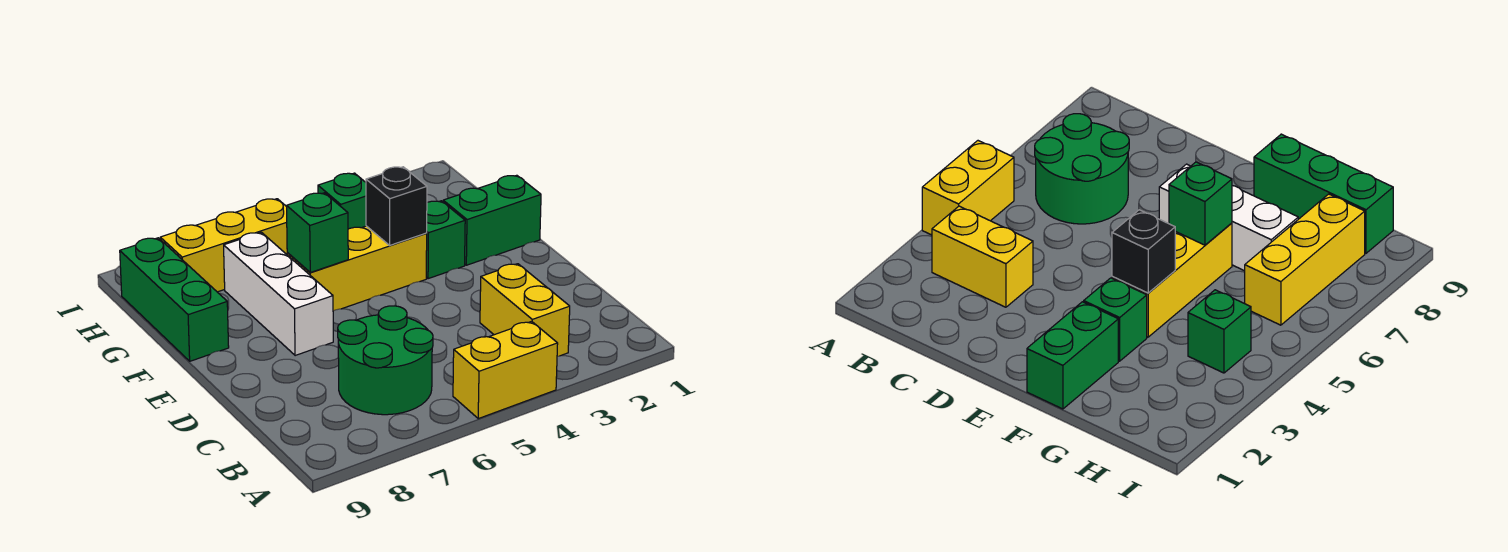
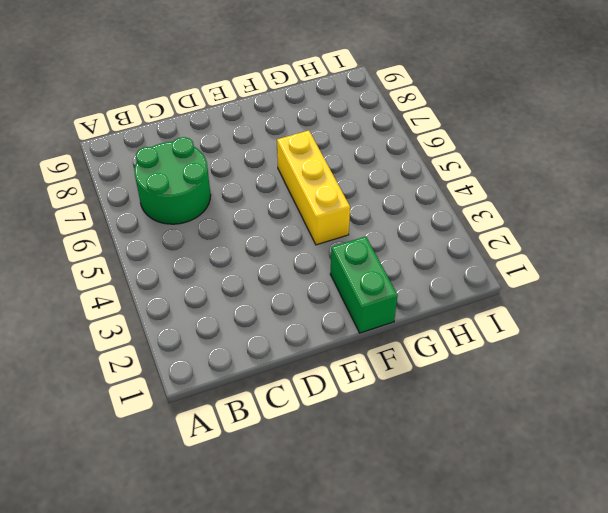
none -> yellow brick A4:A5 level 1
none -> yellow brick B3:C3 level 1
none -> white brick E7:G7 level 1

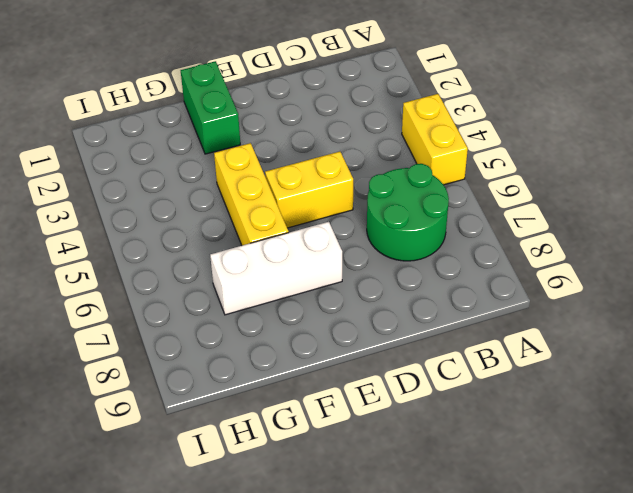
yellow brick D5:E5 level 1 -> yellow brick B3:C3 level 1
none -> green brick F3 level 1
none -> green brick F9:H9 level 1
none -> green brick H4 level 1

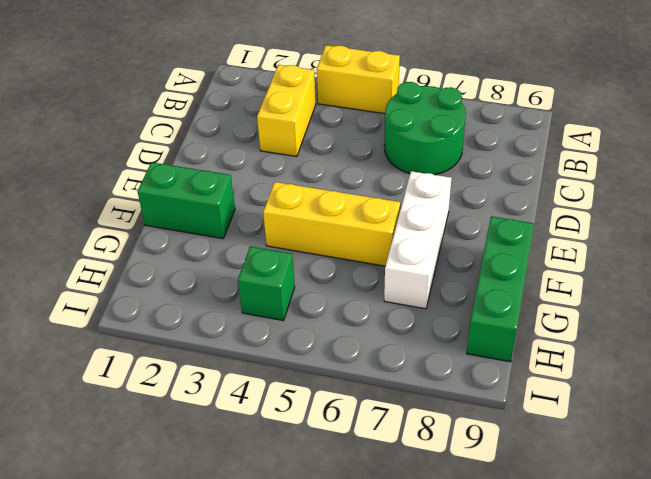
none -> green brick F3 level 1
none -> yellow brick H6:H8 level 1
none -> black brick F4 level 2

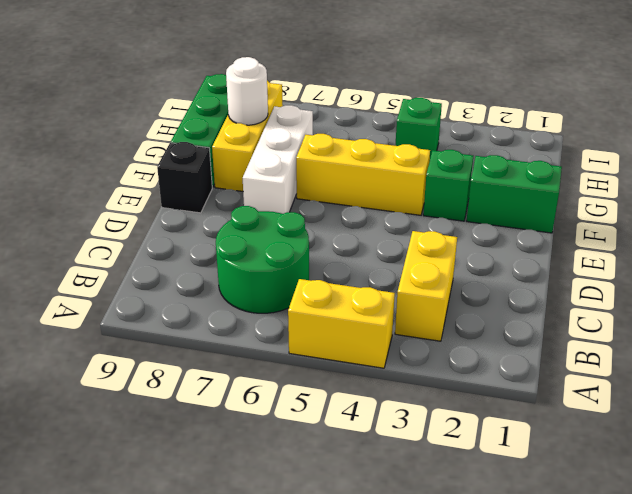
black brick E9 level 1 -> black brick F4 level 2
yellow brick F8:H8 level 1 -> yellow brick H6:H8 level 1
white round brick G8 level 2 -> none
none -> green brick F6 level 2

